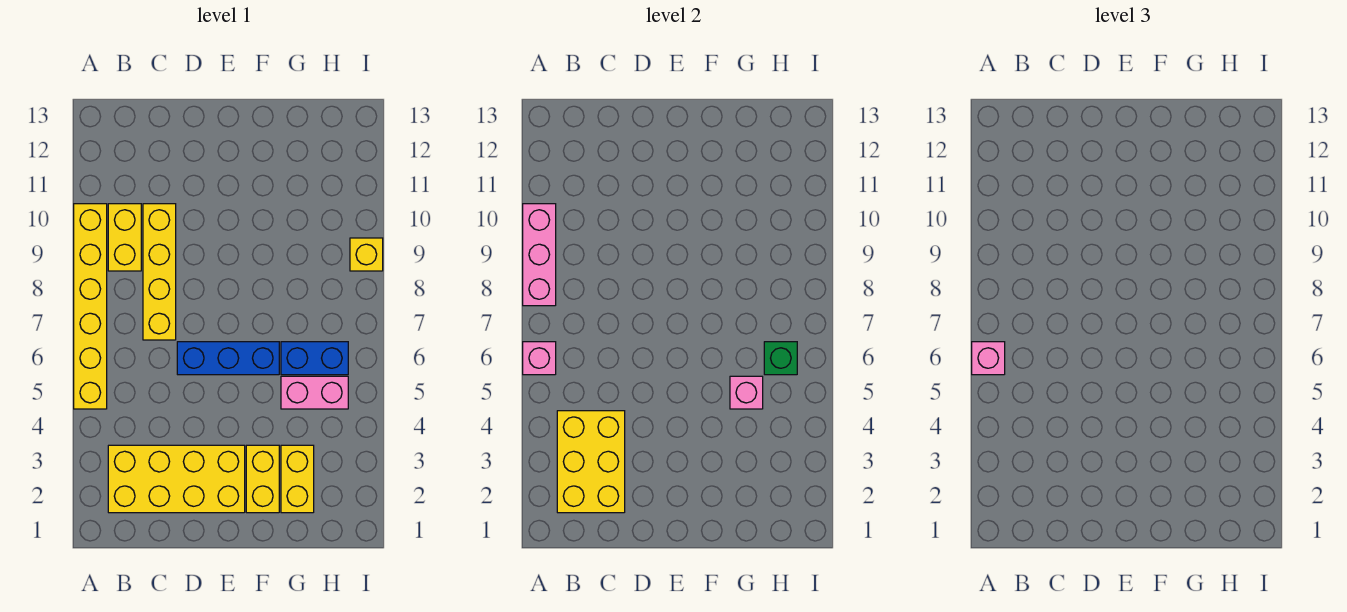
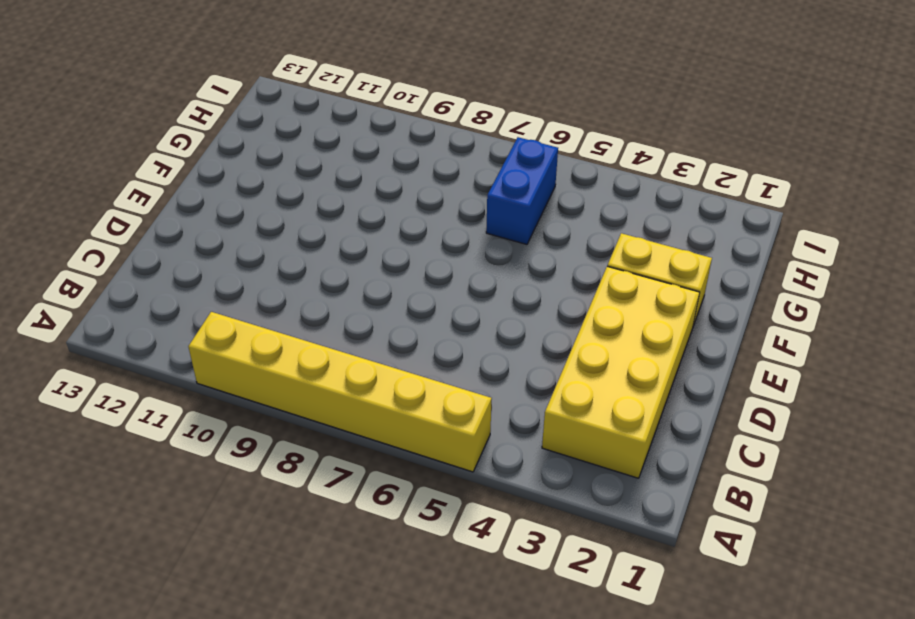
none -> yellow brick B9:B10 level 1
none -> yellow brick C7:C10 level 1
none -> blue brick D6:F6 level 1

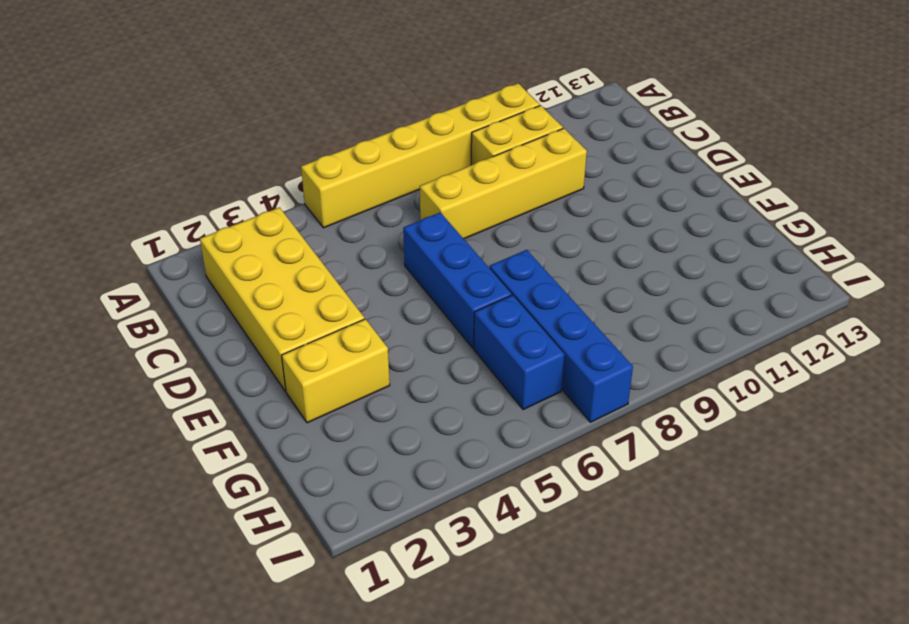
blue brick F7:I7 level 1 -> none
none -> yellow brick G2:G3 level 1
none -> pink brick G5:H5 level 1
none -> yellow brick I9 level 1

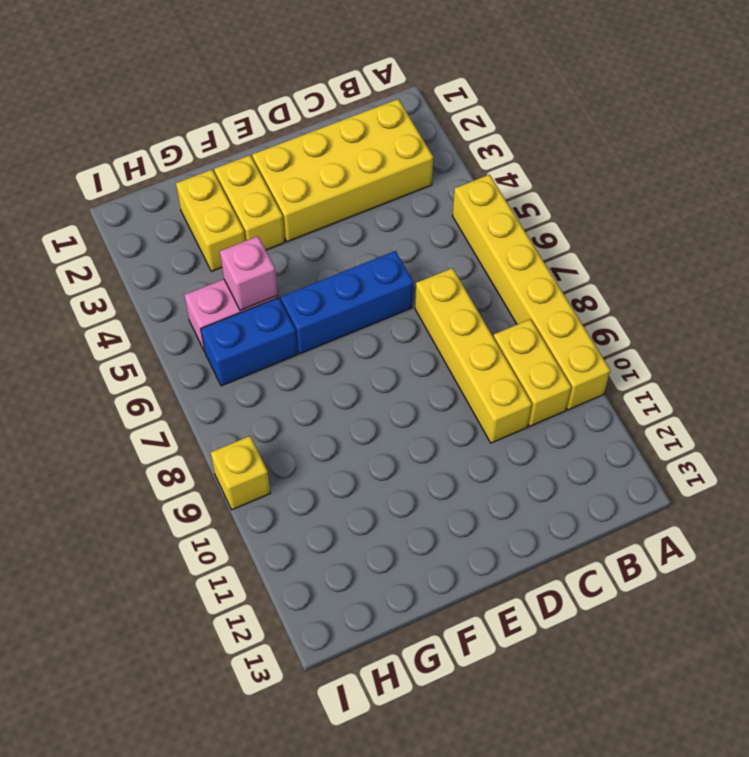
none -> pink brick A6 level 2
none -> pink brick A8:A10 level 2
none -> yellow brick B2:C4 level 2

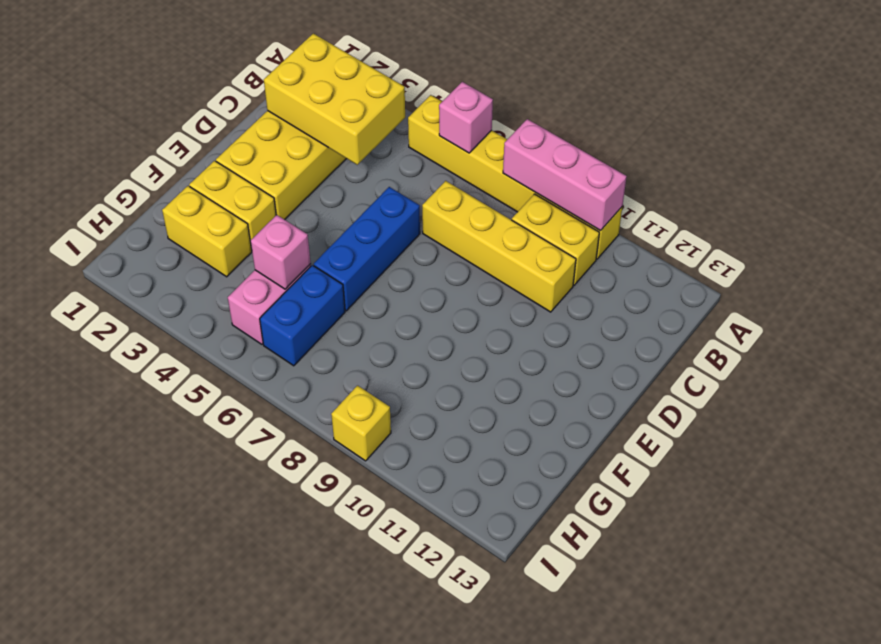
none -> green brick H6 level 2
none -> pink brick A6 level 3

